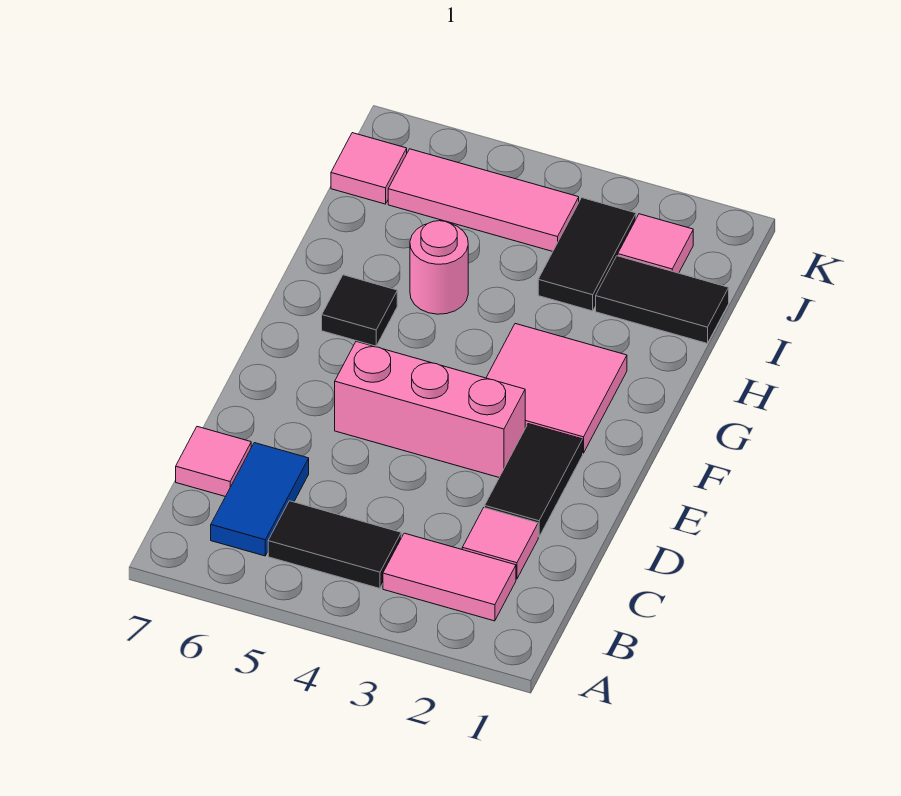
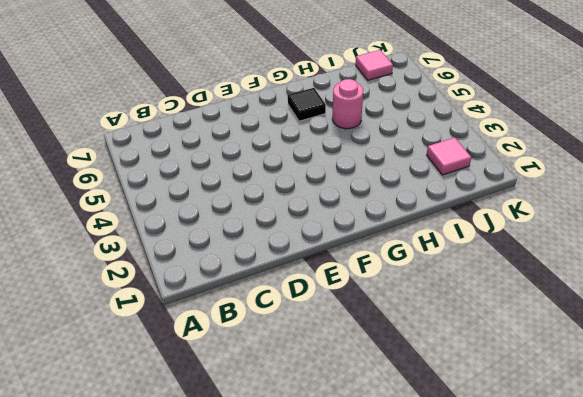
none -> pink tile B2:B3 level 1
none -> black tile B4:B5 level 1
none -> blue tile B6:C6 level 1

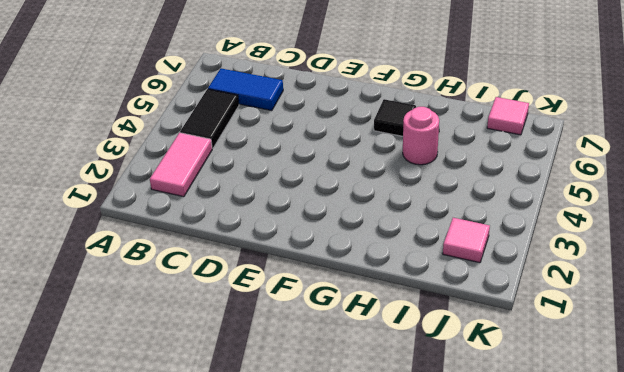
none -> pink tile C2 level 1
none -> pink tile C7 level 1
none -> black tile D2:E2 level 1

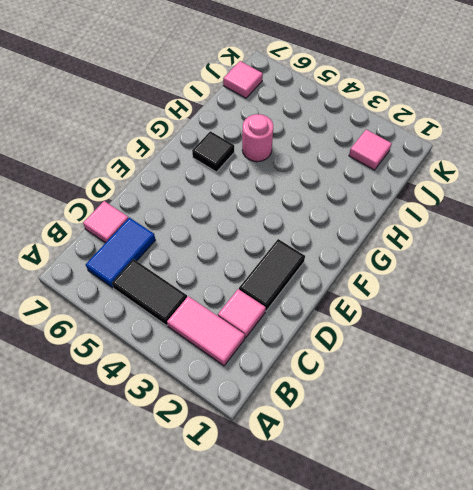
none -> pink brick E3:E5 level 1
none -> pink tile F2:G3 level 1
none -> black tile I1:I2 level 1

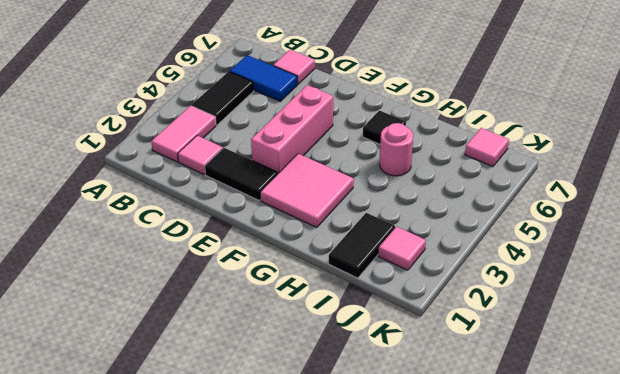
none -> black tile I3:J3 level 1
none -> pink tile J4:J6 level 1

